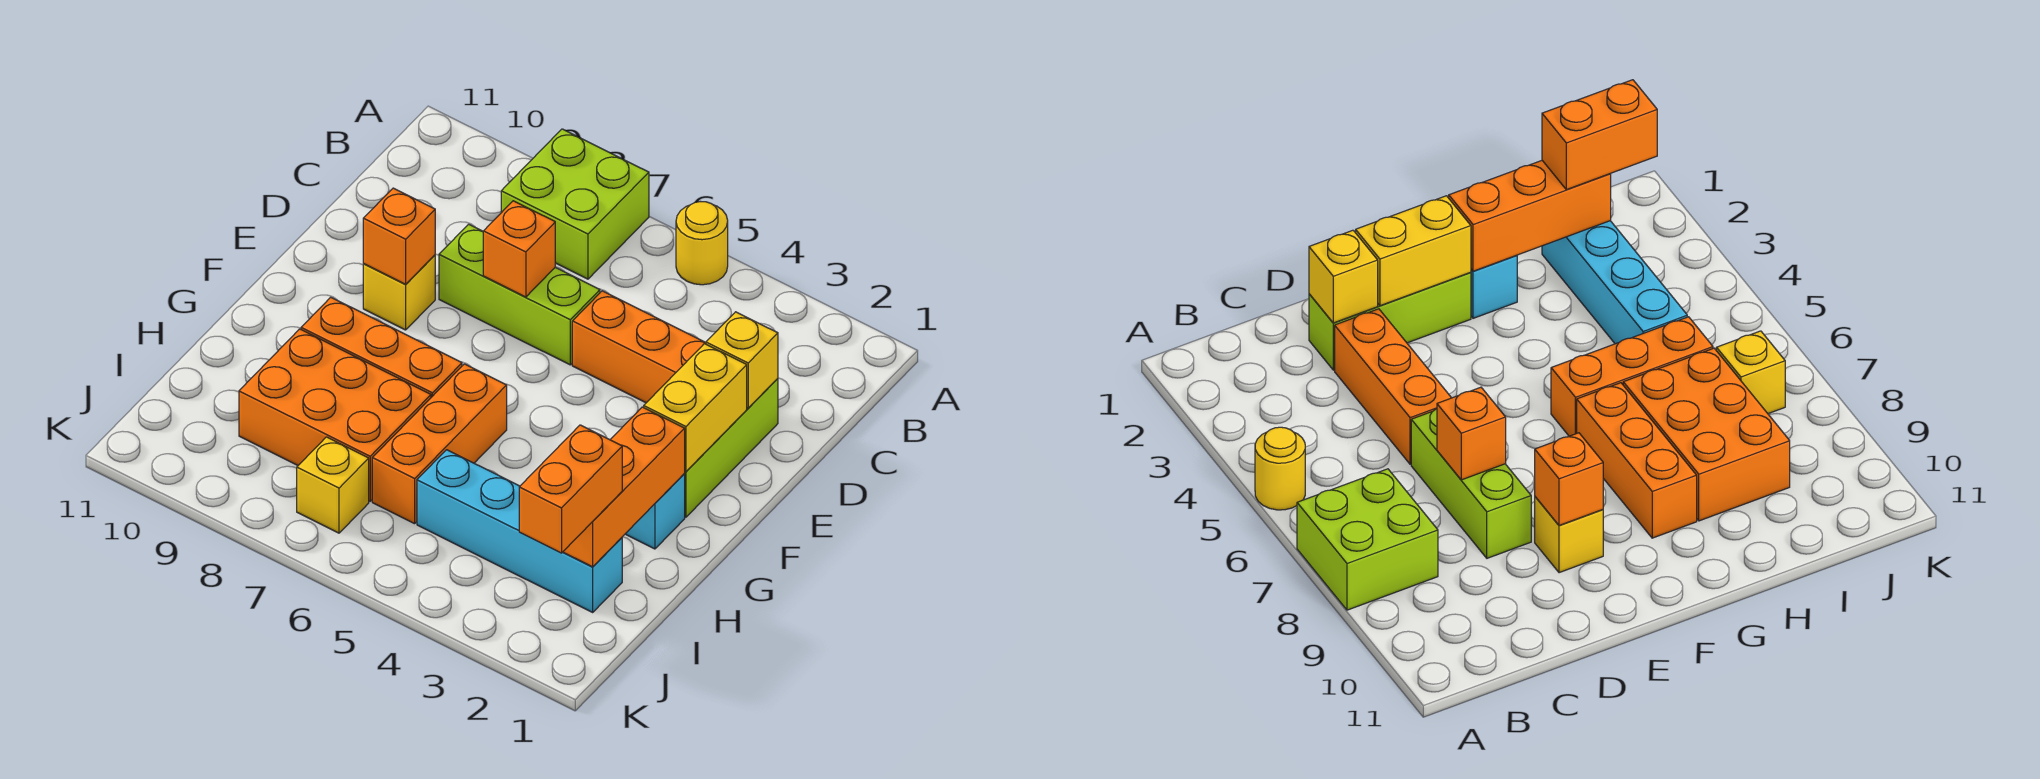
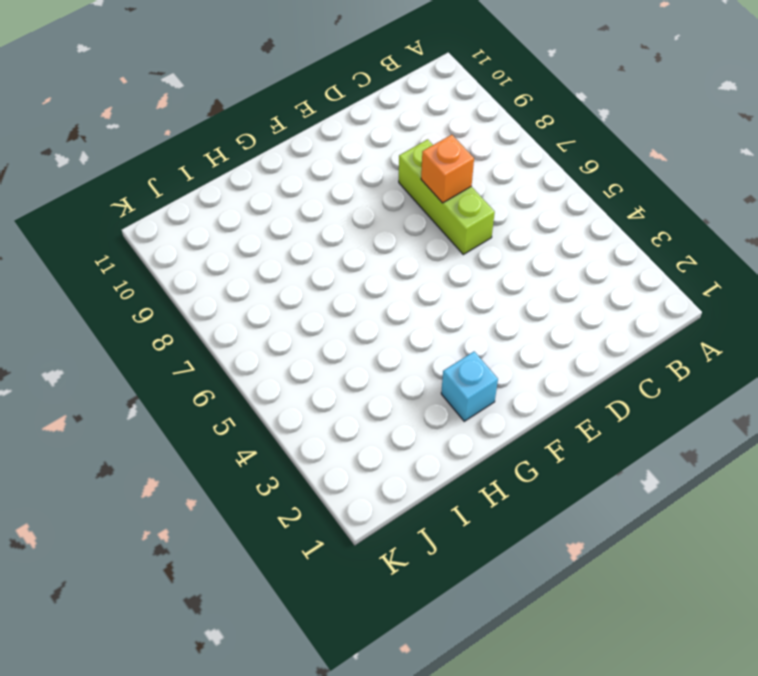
none -> yellow round brick A5 level 1
none -> lime brick A7:B8 level 1
none -> lime brick D2:F2 level 1

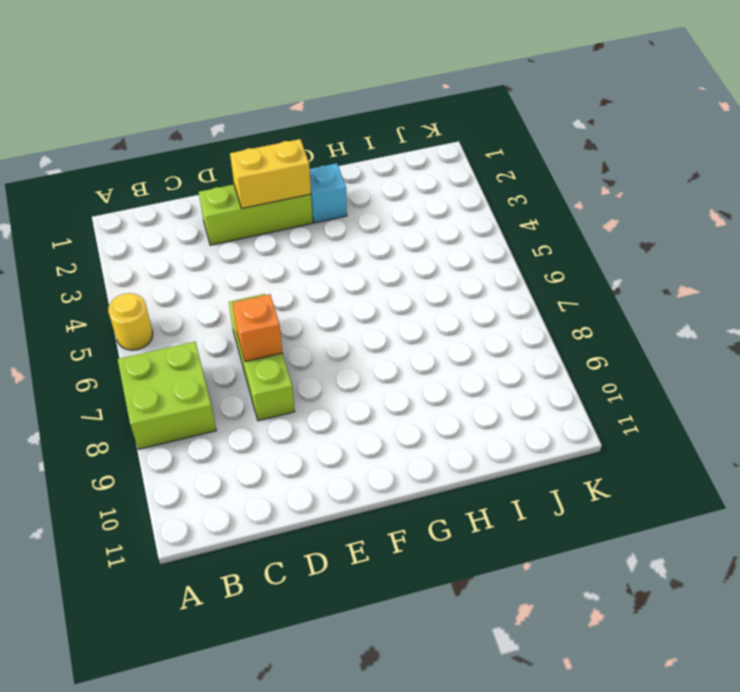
none -> orange brick D3:D5 level 1
none -> yellow brick E9 level 1
none -> orange brick G6:I6 level 1

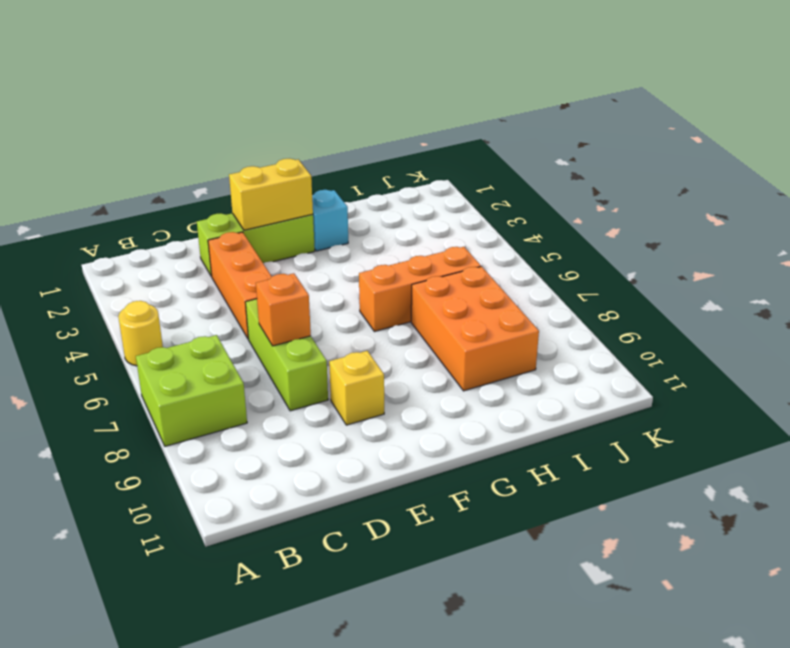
none -> orange brick G7:G9 level 1
none -> cyan brick I2:I5 level 1
none -> yellow brick J7 level 1

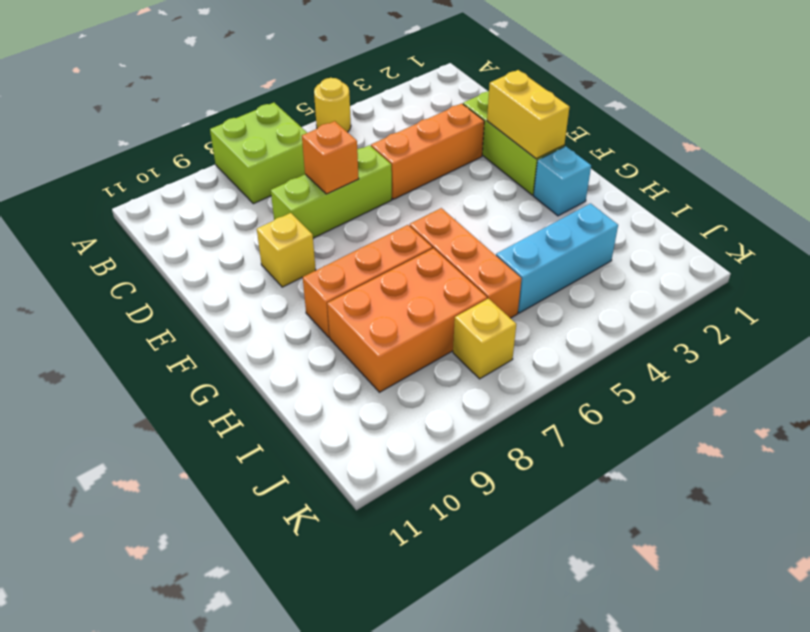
cyan brick I3:I5 level 1 -> cyan brick I2:I5 level 1
none -> yellow brick D2 level 2
none -> orange brick E9 level 2
none -> orange brick G2:I2 level 2

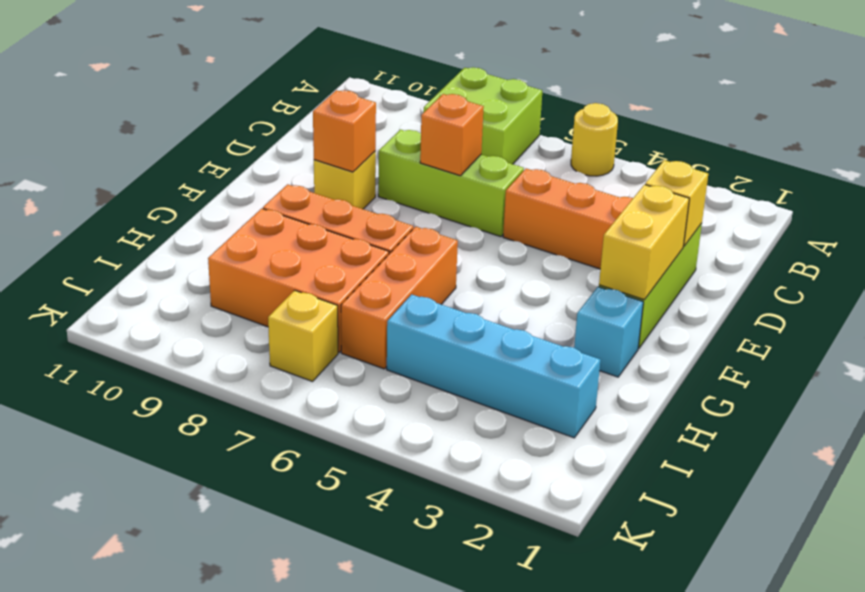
none -> orange brick G2:I2 level 2
none -> orange brick I2:J2 level 3

